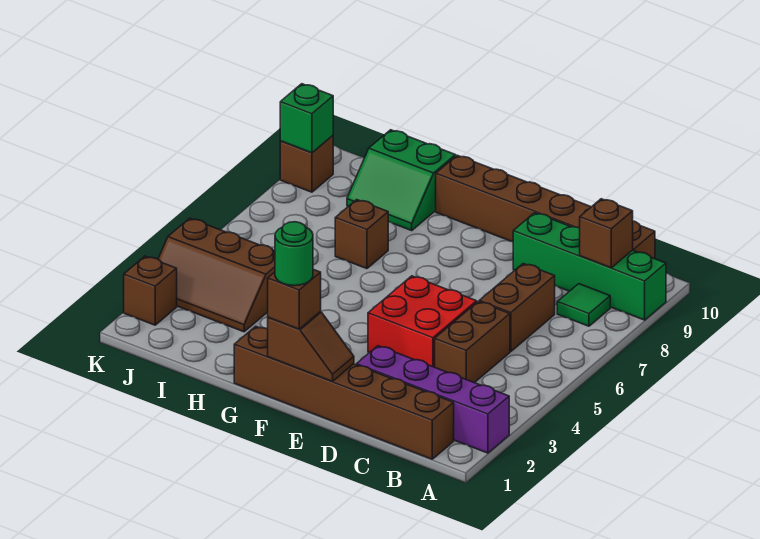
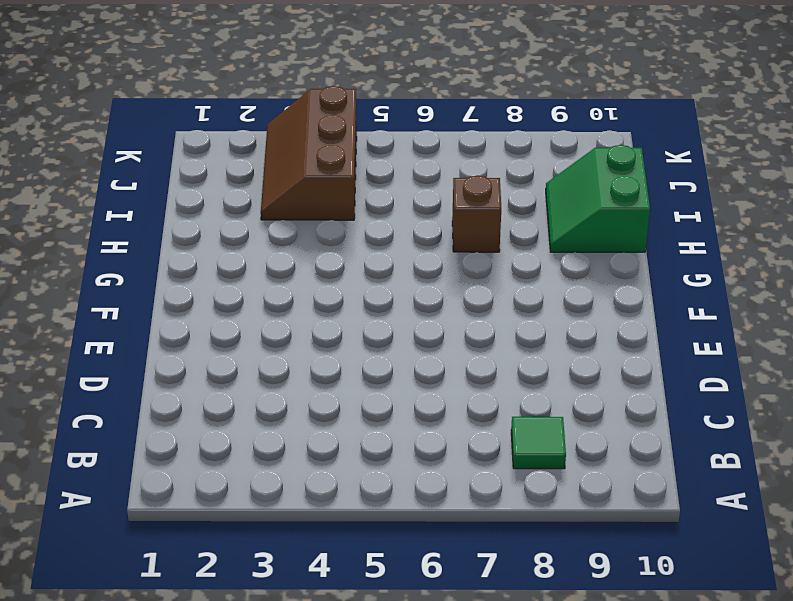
none -> purple brick A2:D2 level 1
none -> green brick A9:D9 level 1
none -> brown brick B1:G1 level 1

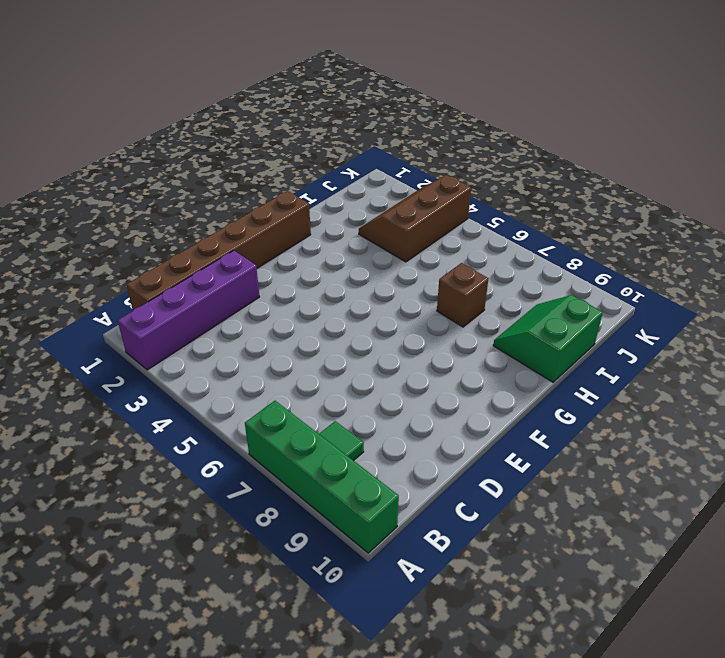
green brick A7:A10 level 1 -> green brick A9:D9 level 1
none -> brown brick B10:G10 level 1
none -> brown brick C4:C5 level 1
none -> brown brick C6:C7 level 1

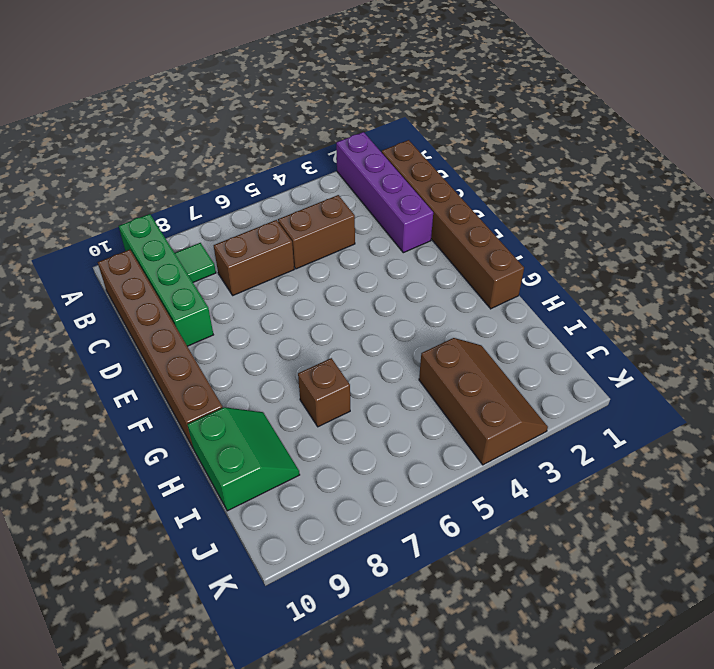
none -> red brick D4:E5 level 1
none -> brown brick K2 level 1
none -> brown brick K9 level 1

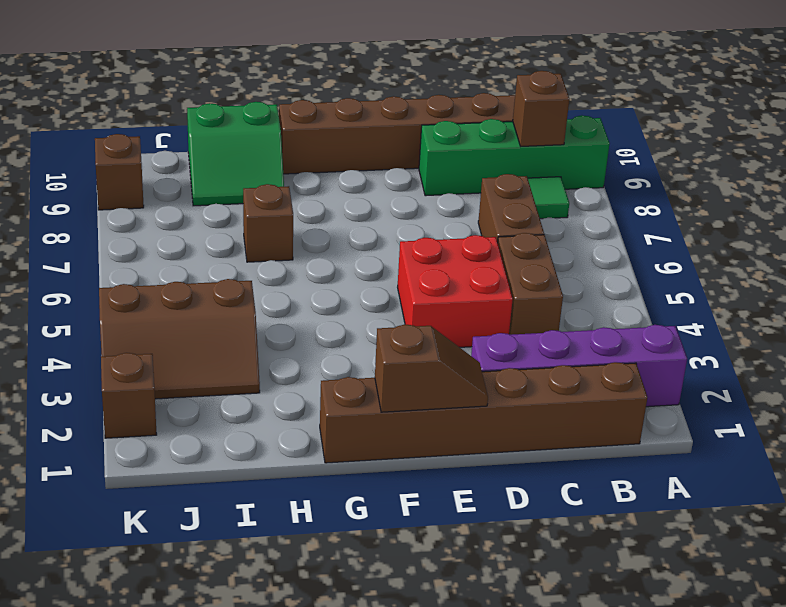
none -> green brick K9 level 2
none -> brown brick F1 level 3
none -> green round brick F1 level 4

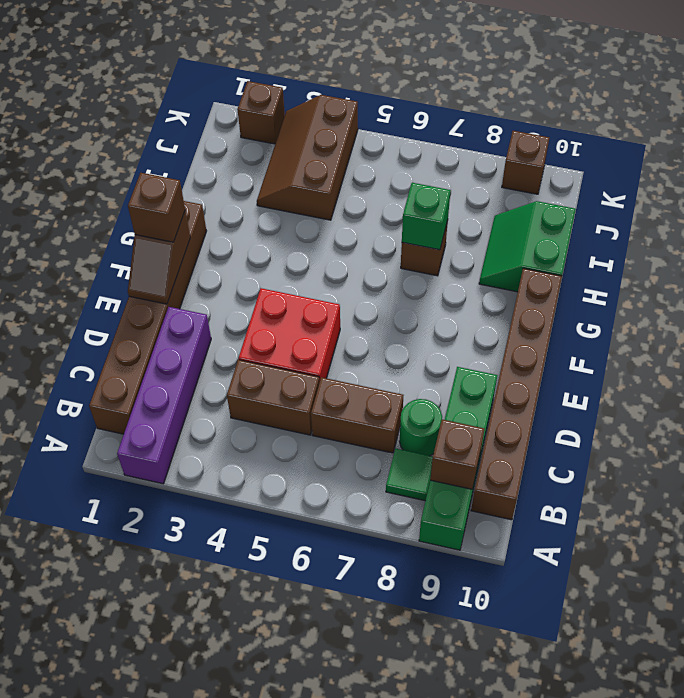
green round brick C8 level 1 -> green round brick F1 level 4
green brick H7 level 2 -> green brick K9 level 2

